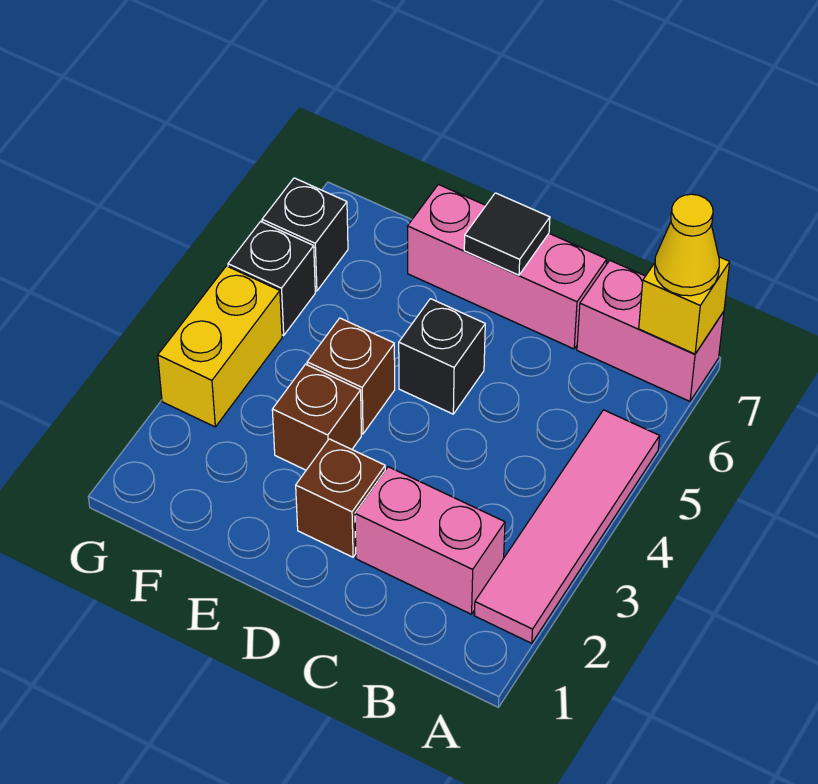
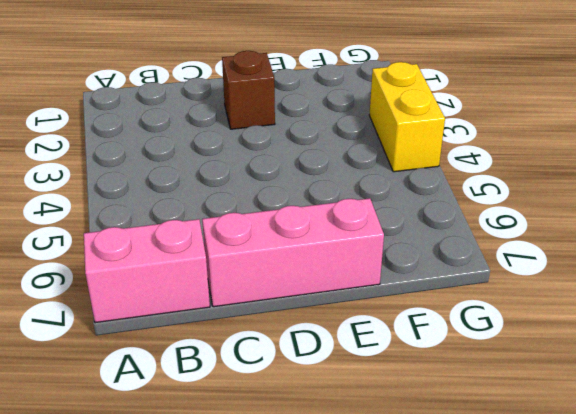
none -> pink tile A2:A5 level 1
none -> pink brick B2:C2 level 1
none -> black brick D5 level 1

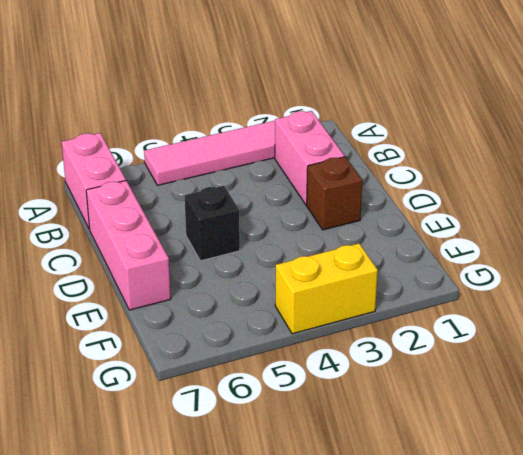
none -> brown brick E3 level 1
none -> brown brick E4 level 1
none -> black brick G5 level 1

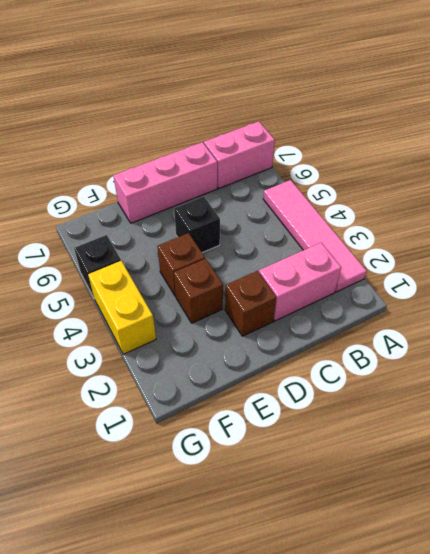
none -> black brick G6 level 1
none -> yellow brick A7 level 2
none -> black tile D7 level 2

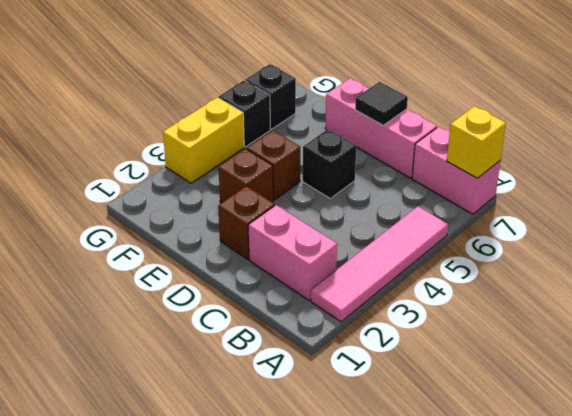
none -> yellow cone A7 level 3

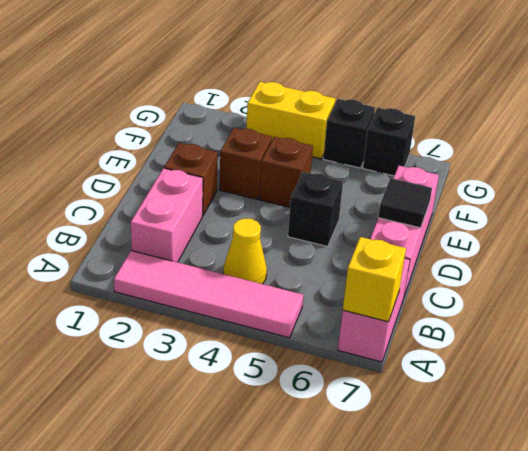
yellow cone B4 level 1 -> yellow cone A7 level 3

